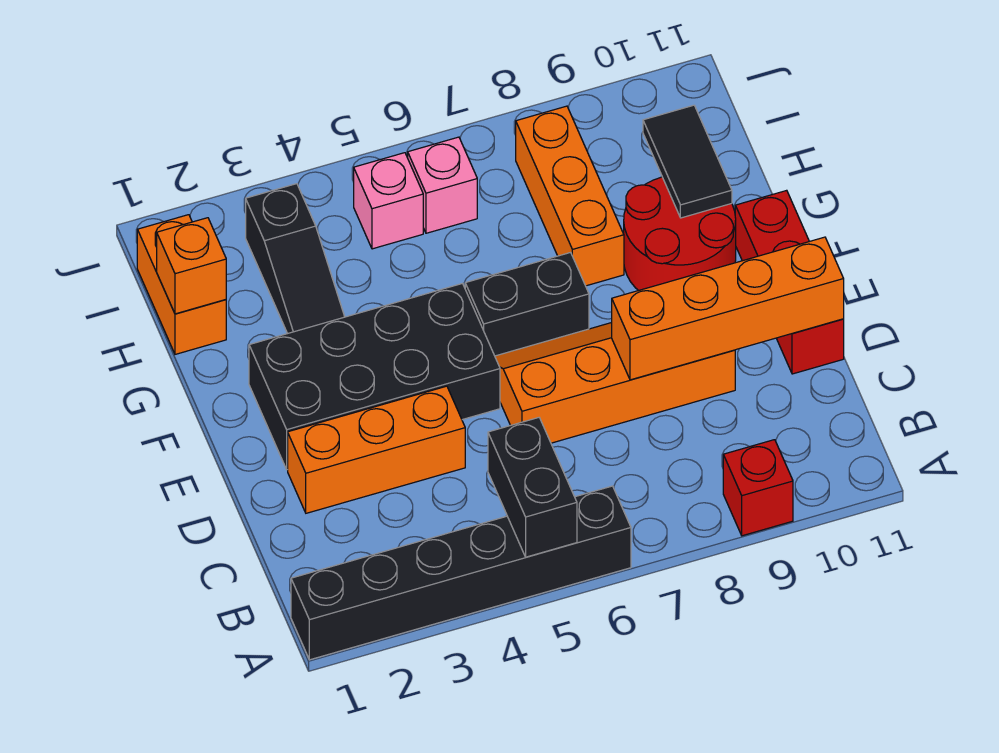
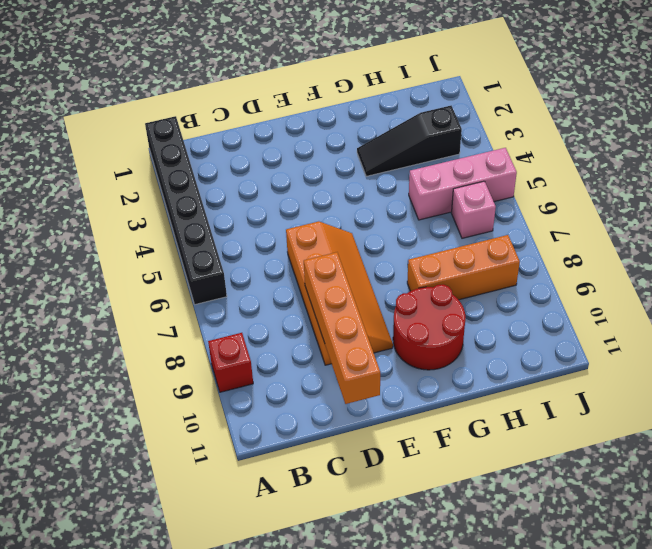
pink brick H5:J5 level 1 -> pink brick I5 level 1
none -> orange brick D2:D4 level 1
none -> red brick D11:F11 level 1
none -> black brick E2:F5 level 1

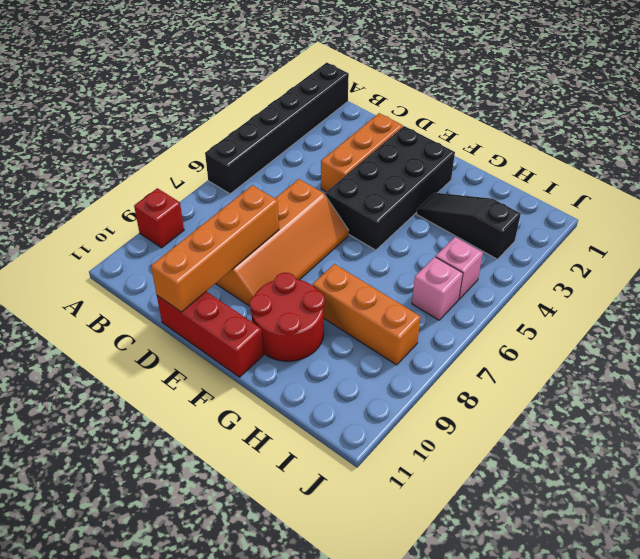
none -> black brick F6:F7 level 1
none -> orange brick H1:I1 level 1
none -> black brick A5:B5 level 2

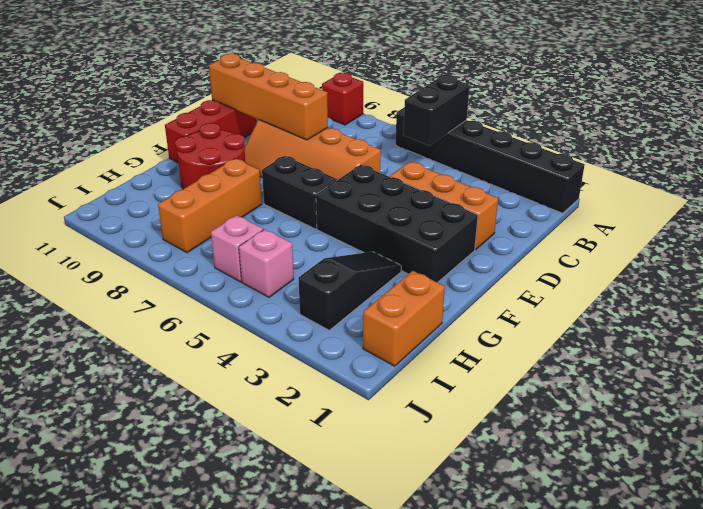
none -> black tile G10:H10 level 2
none -> orange brick H1 level 2

